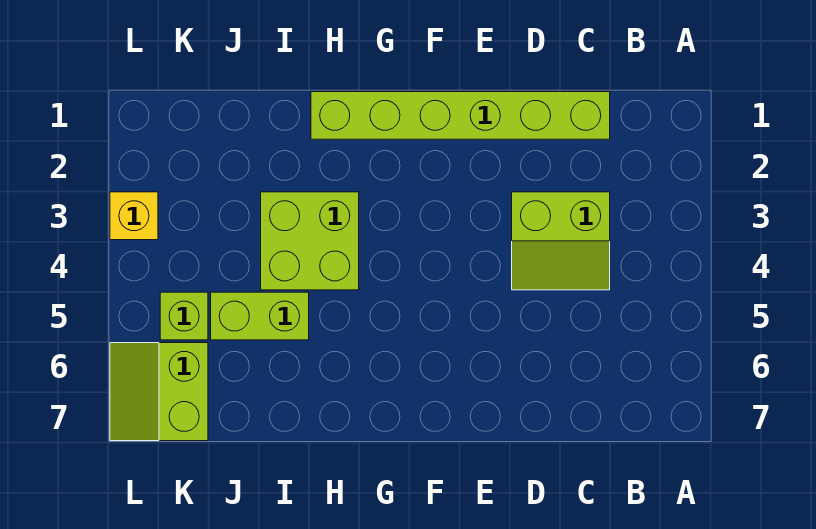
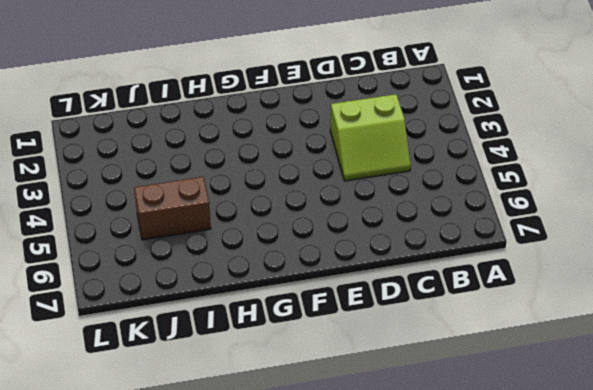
brown brick I5:J5 level 1 -> lime brick I5:J5 level 1
none -> lime brick C1:H1 level 1
none -> lime brick H3:I4 level 1

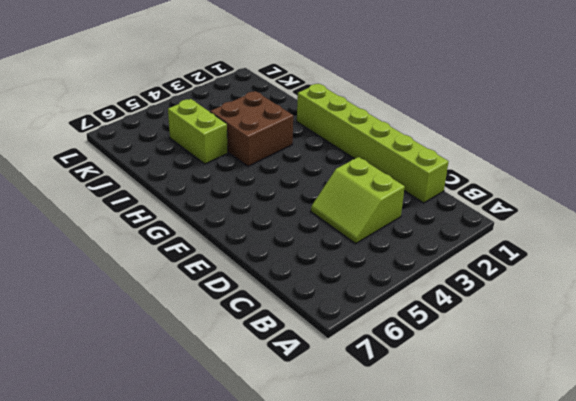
brown brick H3:I4 level 1 -> lime brick H3:I4 level 1
none -> lime brick K5 level 1
none -> lime slope K6:L7 level 1 top K

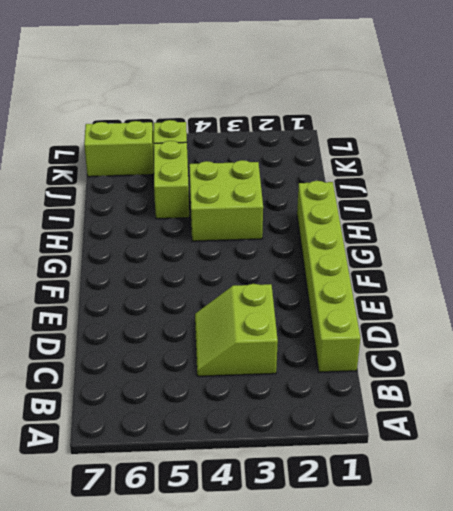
none -> yellow brick L3 level 1

